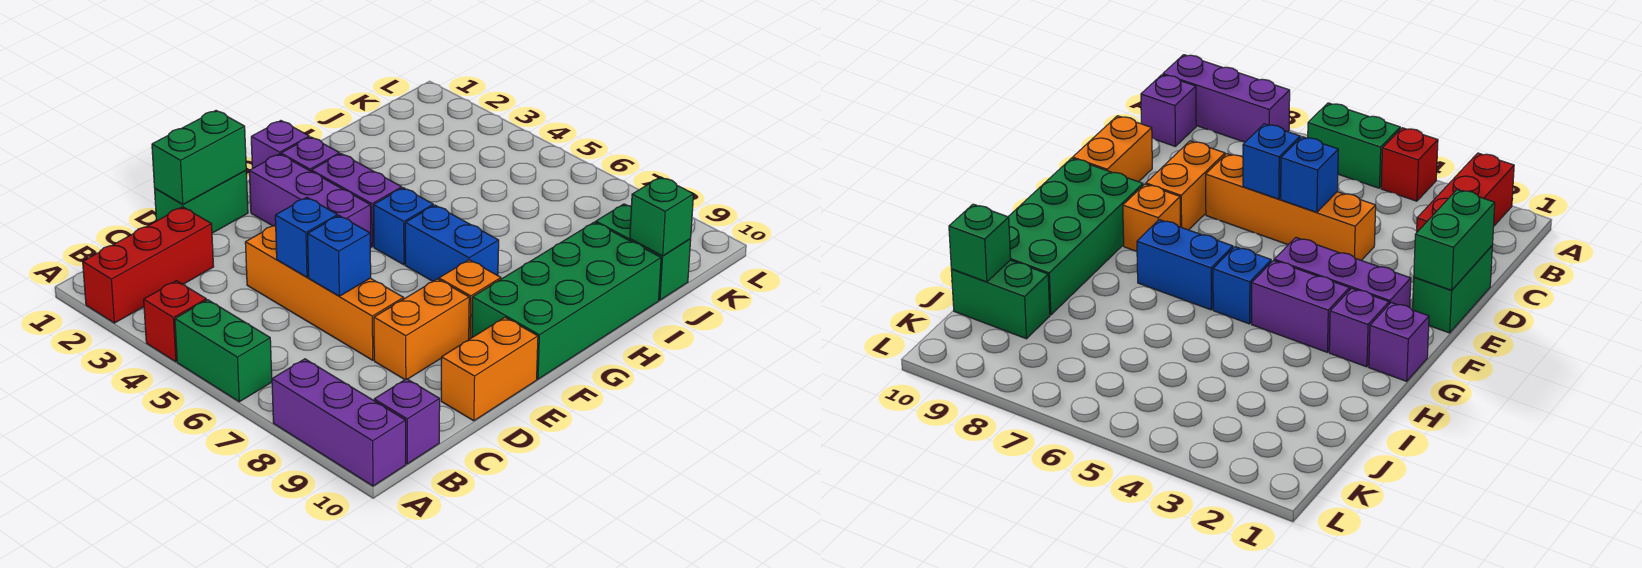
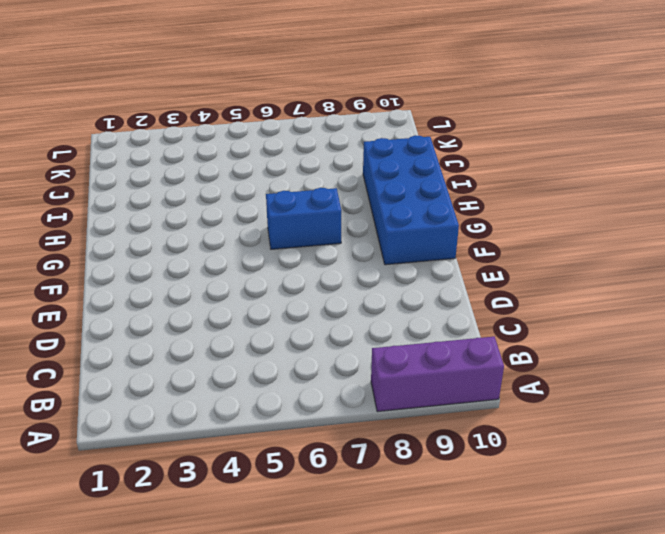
blue brick F9:I10 level 1 -> green brick F9:I10 level 1
none -> red brick A2:C2 level 1
none -> red brick A4 level 1
none -> green brick A5:A6 level 1

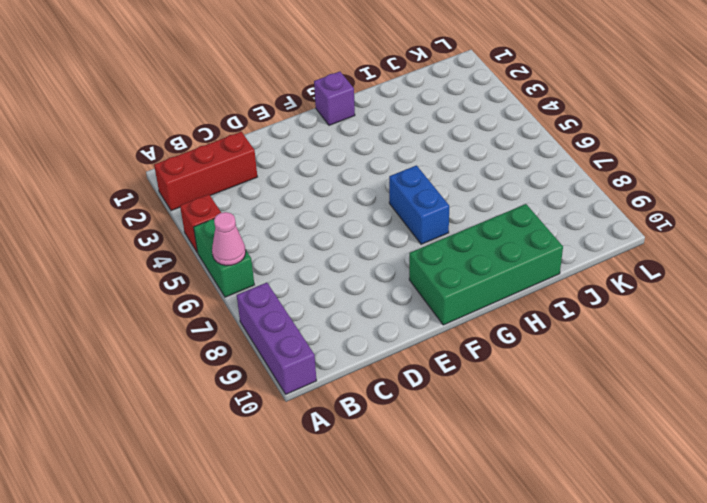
pink cone A6 level 2 -> none
none -> purple brick B10 level 1
none -> green brick D1:E1 level 1
none -> orange brick D4:D7 level 1

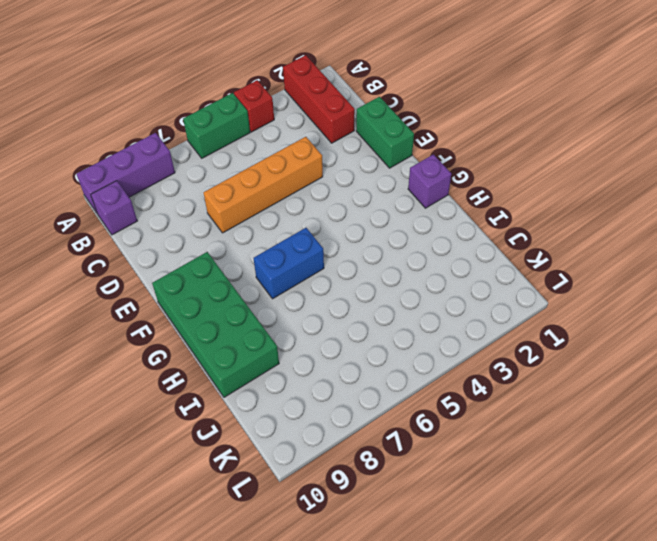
none -> orange brick D8:E8 level 1
none -> orange brick D10:E10 level 1
none -> purple brick F2:F4 level 1

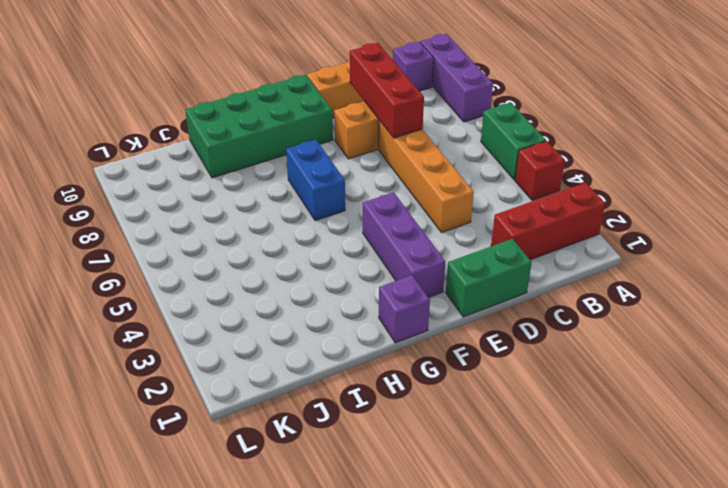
red brick D7:D9 level 2 -> none
none -> orange brick F8 level 1
none -> purple brick G2 level 1
none -> purple brick G3:G4 level 1

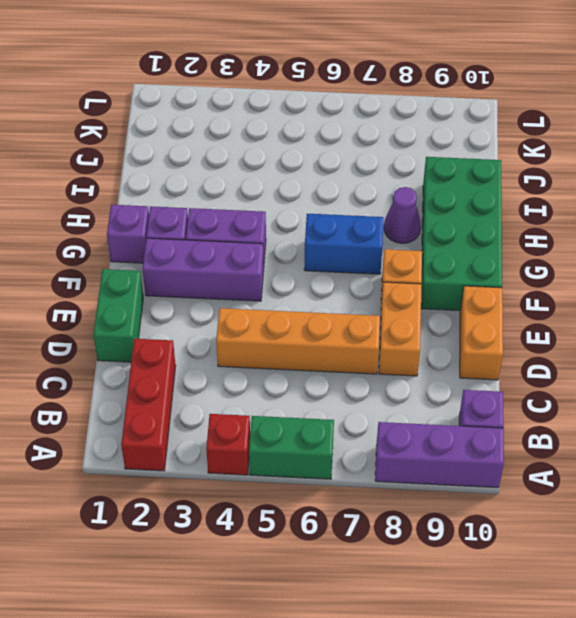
purple cone H8 level 1 -> none
none -> blue brick G5 level 1
none -> green brick J9:J10 level 1
none -> green brick D1:E1 level 2

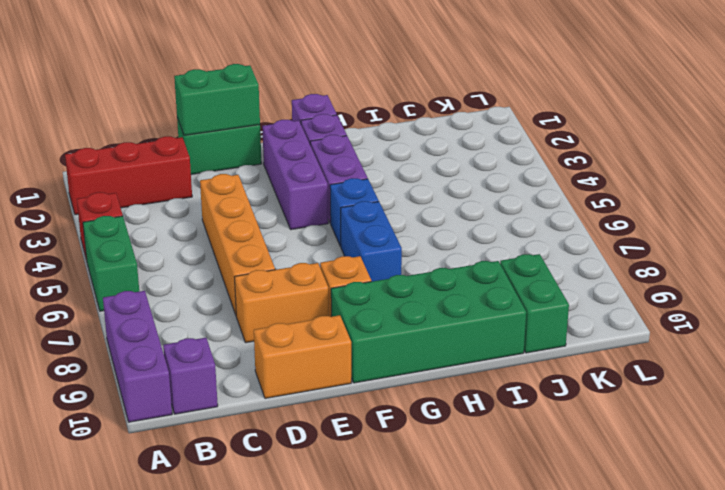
none -> blue brick D5 level 2
none -> blue brick D6 level 2
none -> green brick J10 level 2

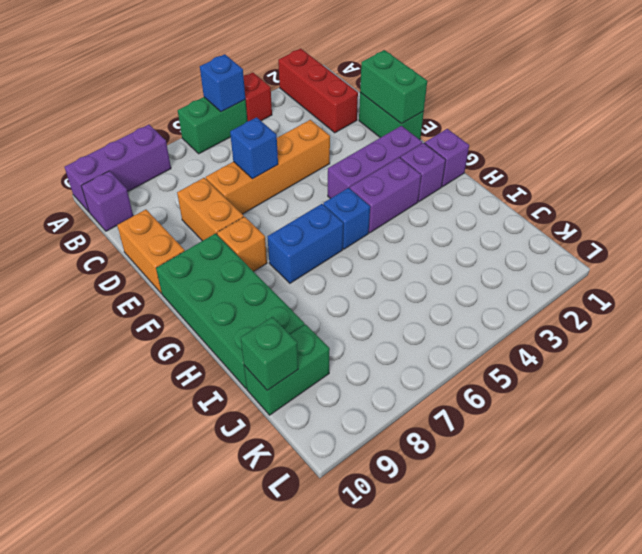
blue brick A5 level 2 -> blue brick D5 level 2

